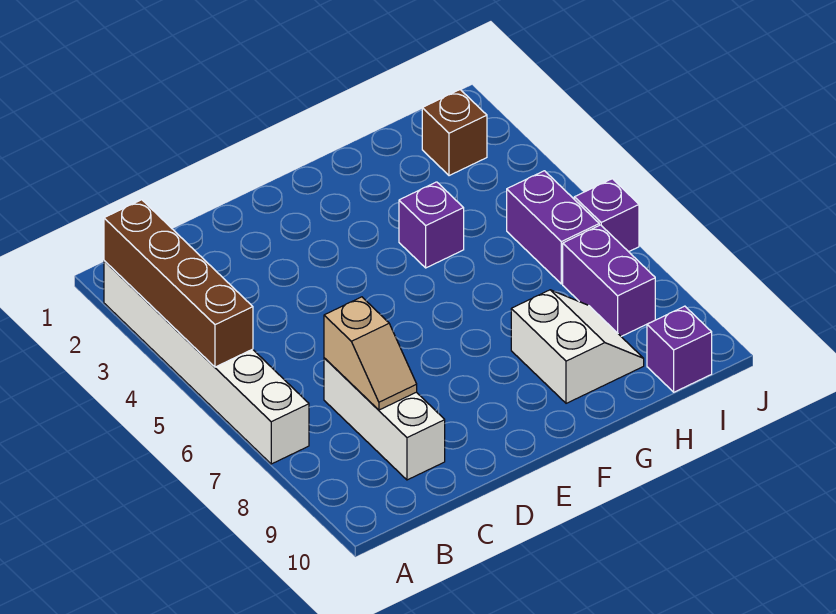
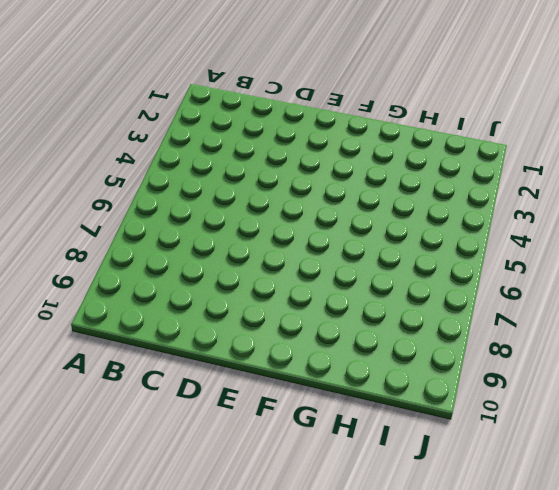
none -> white brick A2:A7 level 1
none -> white brick C7:C9 level 1

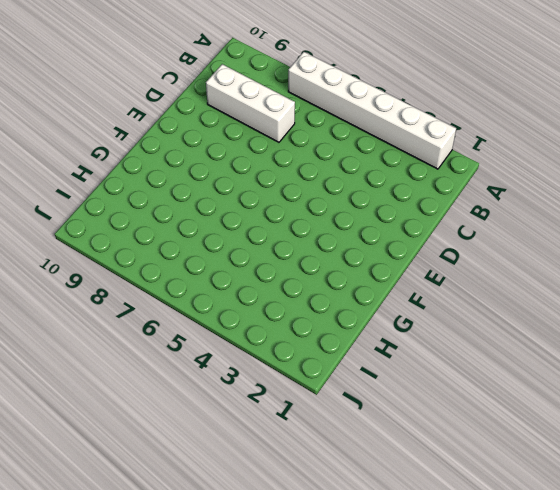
none -> purple brick G4 level 1
none -> white slope G8:H9 level 1 top G

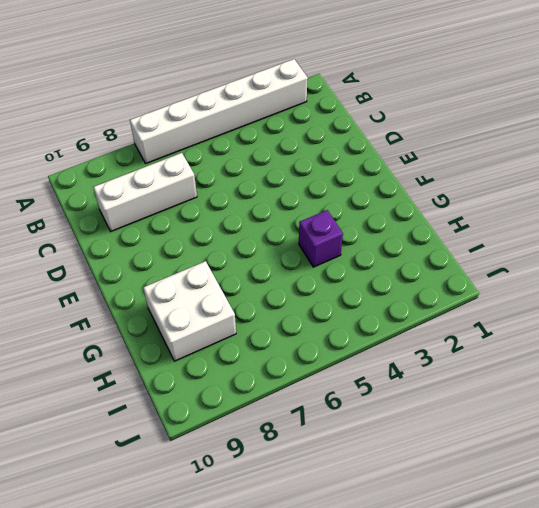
white brick G8:H9 level 1 -> white slope G8:H9 level 1 top G
none -> brown brick I2 level 1
none -> purple brick I5:I6 level 1

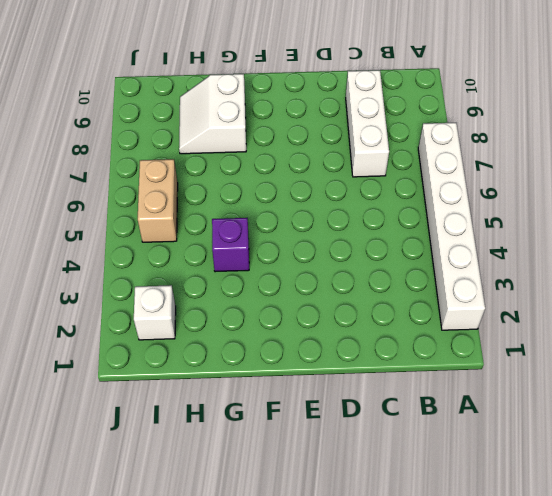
white brick I2 level 1 -> brown brick I2 level 1
tan brick I5:I6 level 1 -> purple brick I5:I6 level 1
none -> purple brick I7:I8 level 1
none -> purple brick I10 level 1

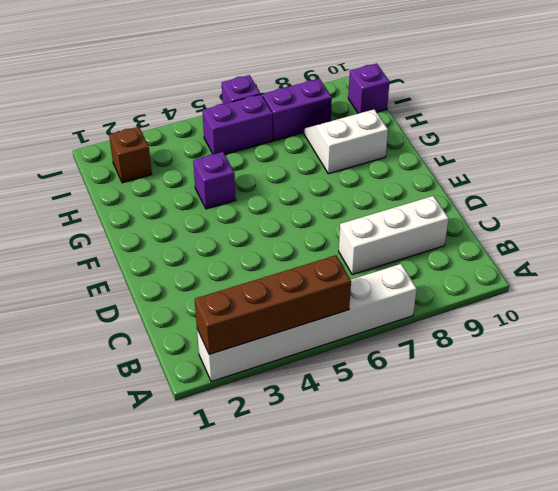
none -> tan slope C7:C8 level 2 top 7

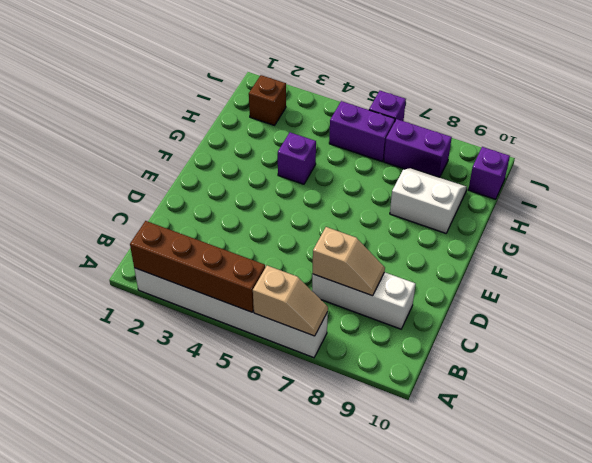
tan slope A6:A7 level 2 top 6 -> none

